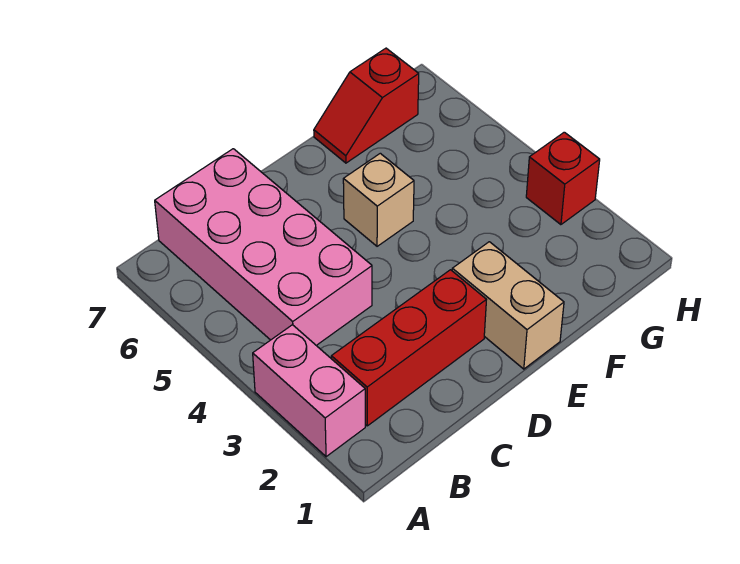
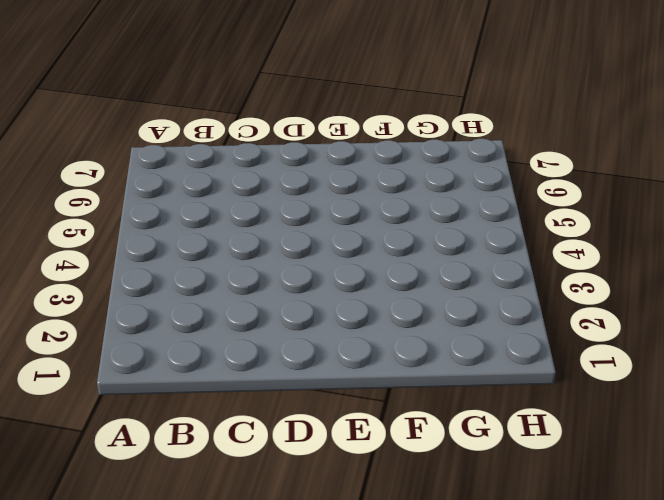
none -> pink brick A2:A3 level 1
none -> red brick B2:D2 level 1

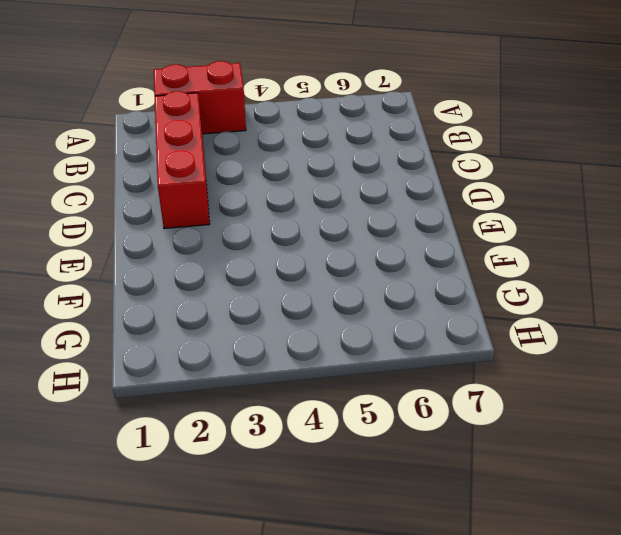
red brick A2:A3 level 1 -> pink brick A2:A3 level 1
none -> pink brick B4:C7 level 1
none -> tan brick E1:E2 level 1

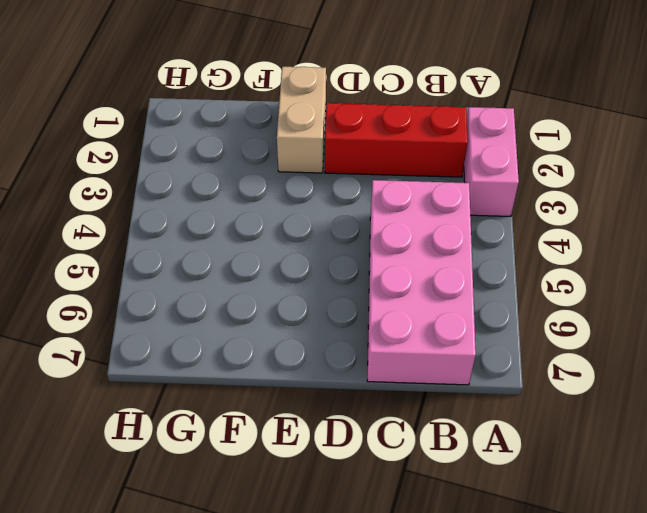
none -> tan brick E5 level 1
none -> red slope F7:G7 level 1 top G

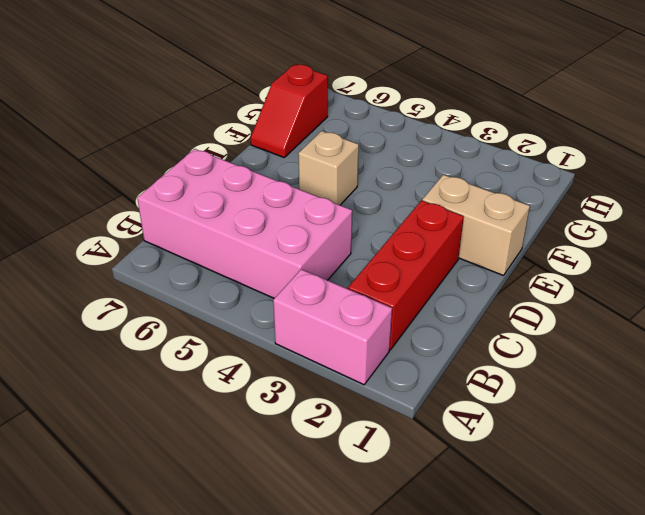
none -> red brick H3 level 1

